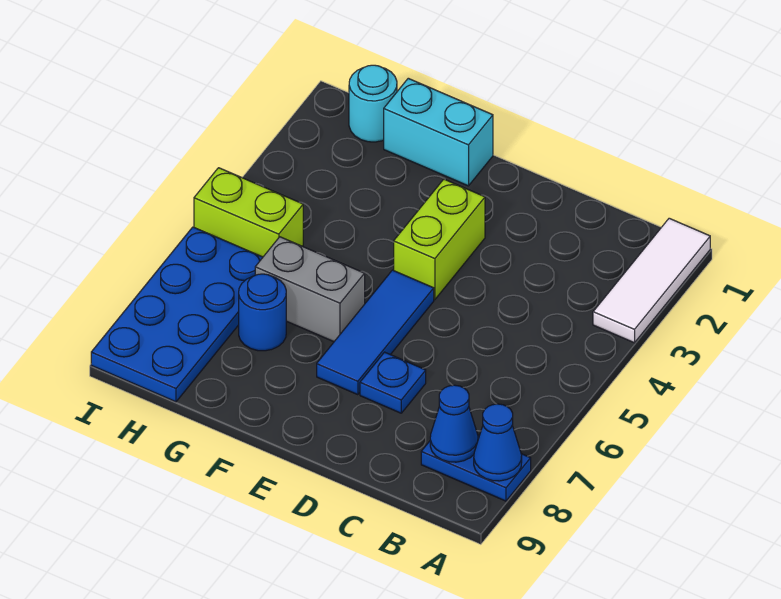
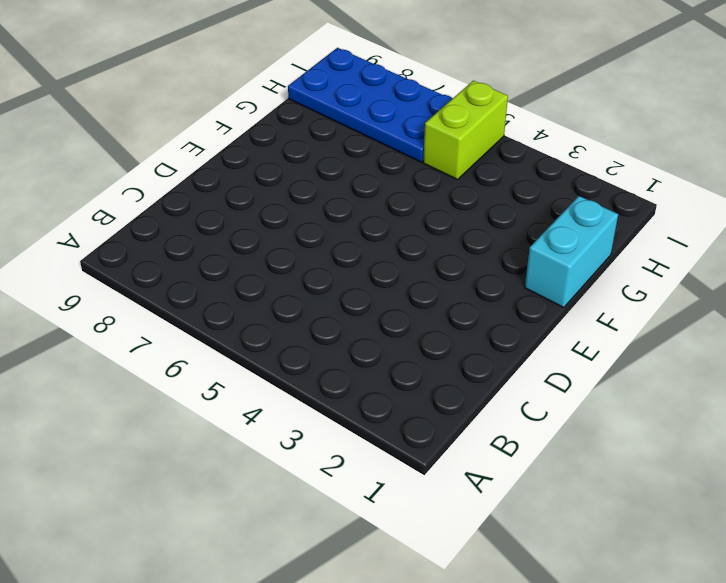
none -> white tile A1:A3 level 1
none -> blue plate A8:B8 level 1
none -> blue plate D7 level 1

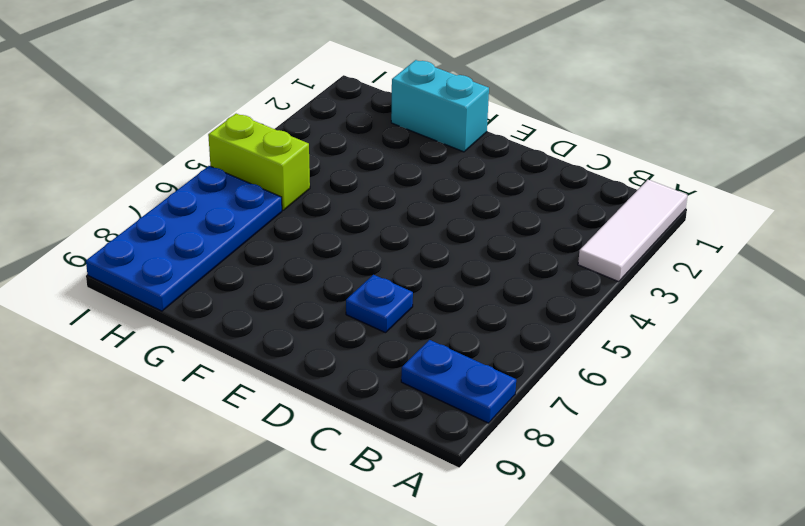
none -> lime brick E3:E4 level 1
none -> blue tile E5:E7 level 1
none -> grey brick F6:G6 level 1

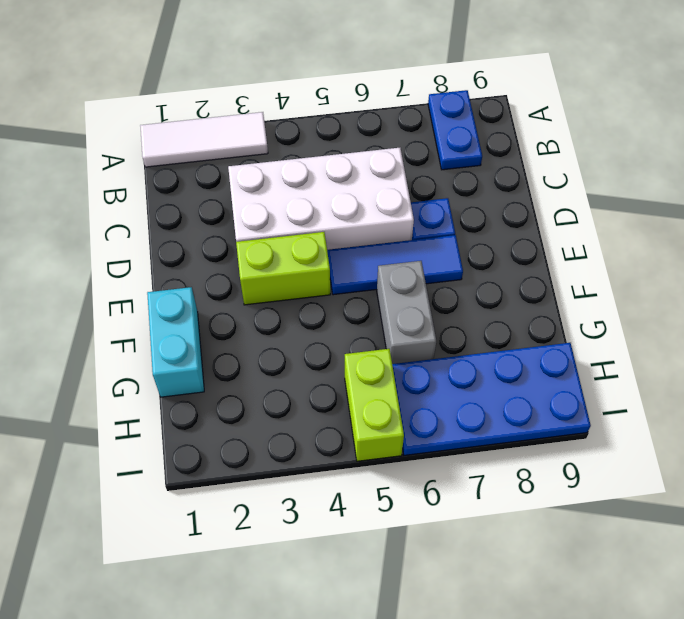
white brick C3:D6 level 1 -> none
none -> blue round brick G7 level 1
none -> cyan round brick H1 level 1
none -> blue cone A8 level 2

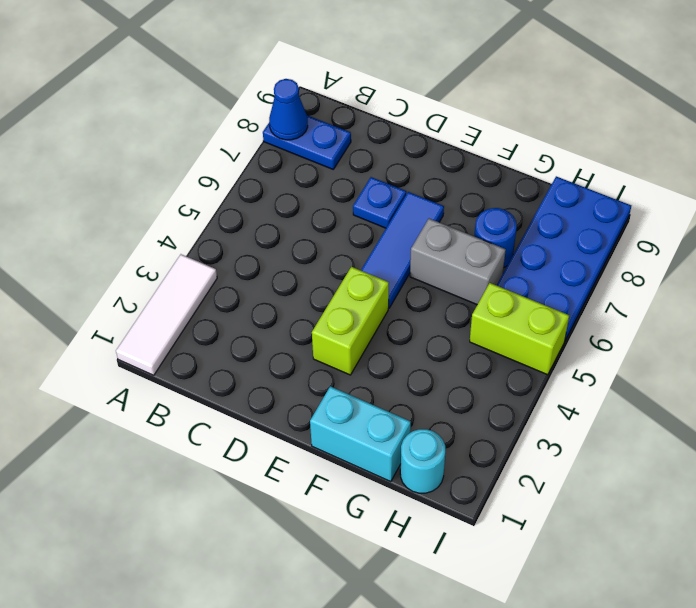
none -> blue cone B8 level 2

